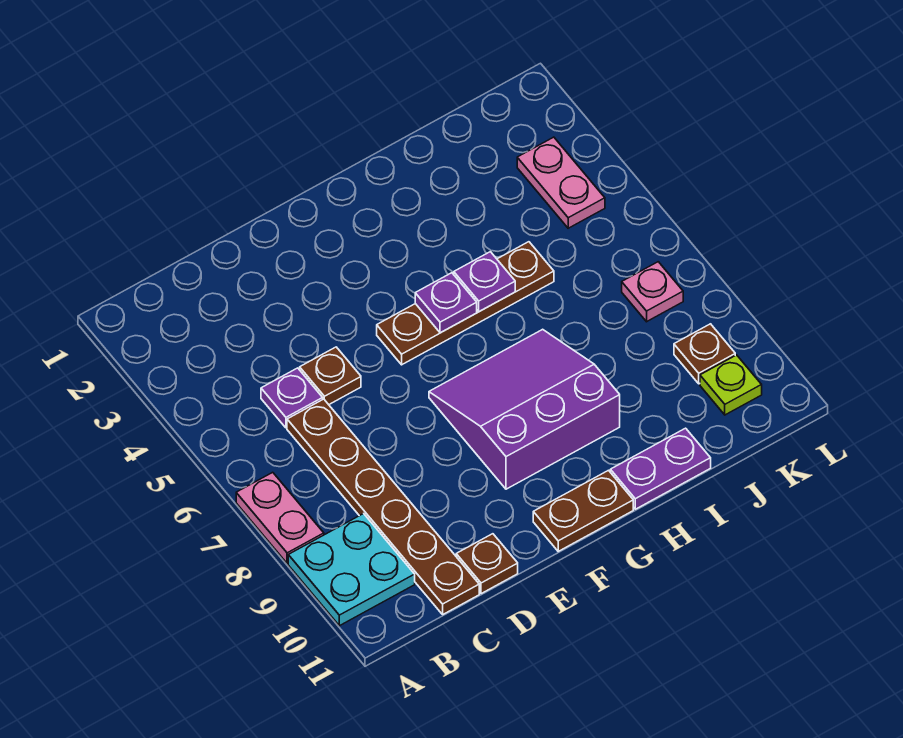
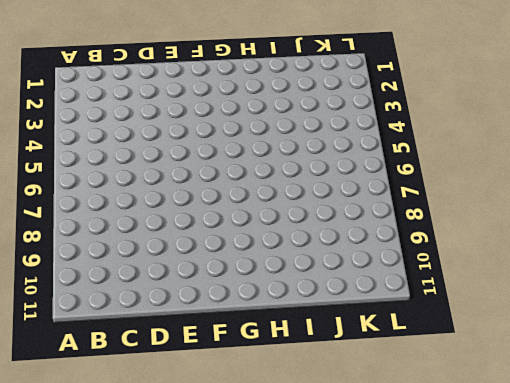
none -> pink plate A7:A8 level 1
none -> cyan plate A9:B10 level 1
none -> purple plate C5 level 1

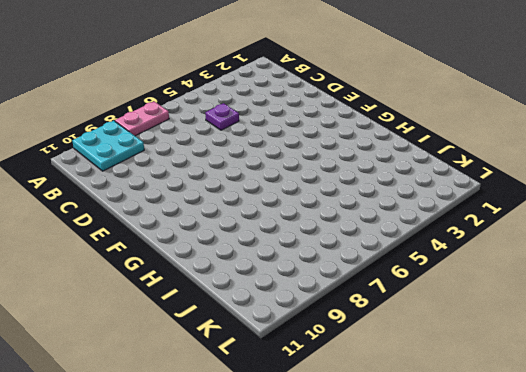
none -> brown plate C6:C11 level 1
none -> brown plate D5 level 1
none -> brown plate D11 level 1

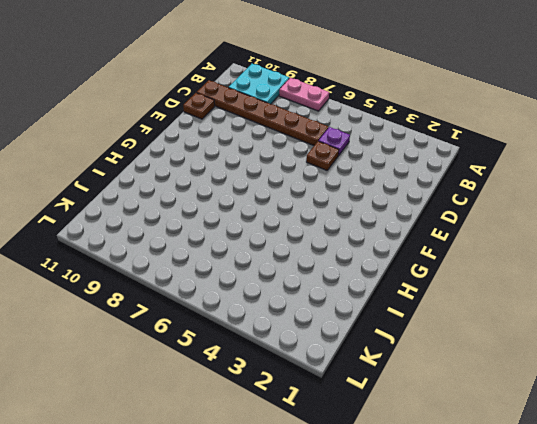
none -> brown plate F5:I5 level 1
none -> purple slope F7:H9 level 1 top 9
none -> brown plate F11:G11 level 1

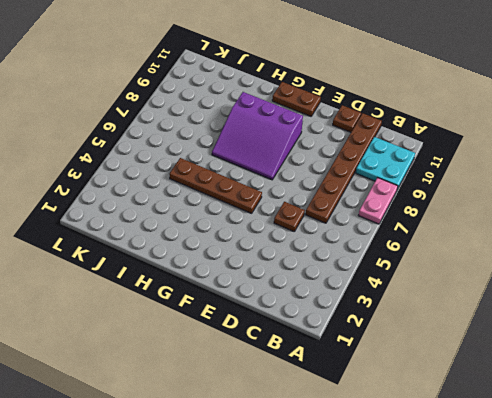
none -> purple plate C5 level 1
none -> purple plate H11:I11 level 1
none -> pink plate K3:K4 level 1

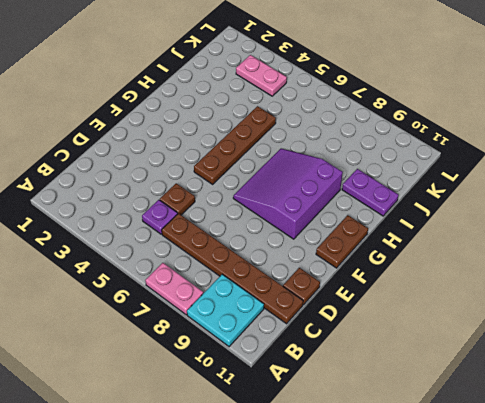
purple plate I10:I11 level 1 -> purple plate H11:I11 level 1
none -> pink plate K7 level 1
none -> brown plate K9 level 1
none -> lime plate K10 level 1

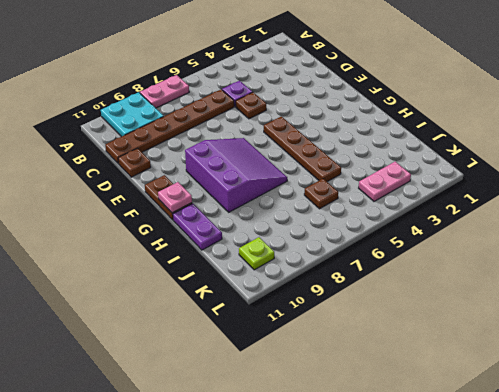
pink plate G11 level 2 -> pink plate K7 level 1
brown plate J6 level 1 -> brown plate K9 level 1
none -> purple plate G5 level 2
none -> purple plate H5 level 2

